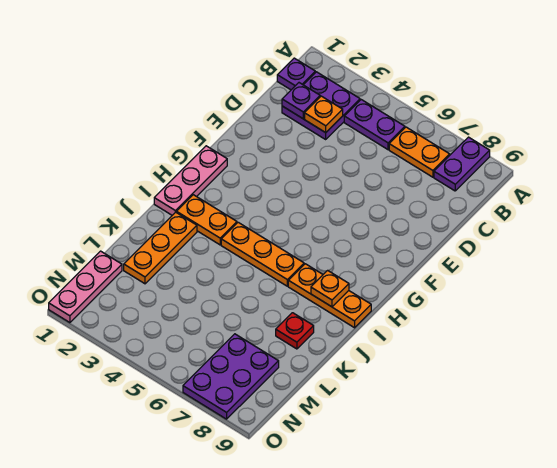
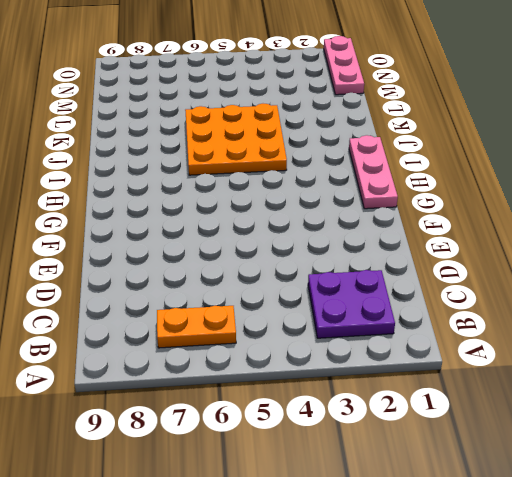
orange plate I4:K6 level 1 -> orange plate I4:I6 level 1
none -> purple plate A8:B8 level 1
none -> purple plate B1 level 1
none -> purple plate B4:B5 level 1

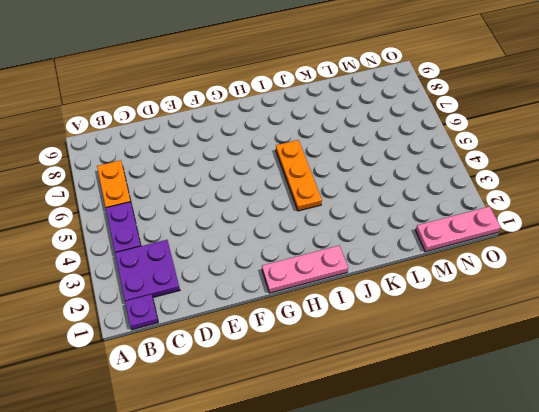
none -> purple plate A8:B8 level 1
none -> orange plate I2:I3 level 1
none -> orange plate I7:I9 level 1

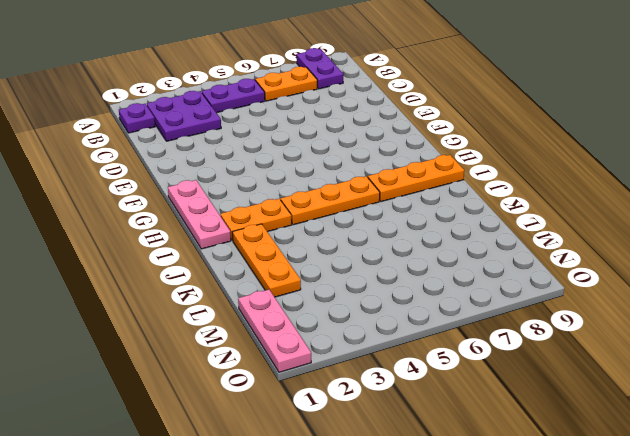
none -> red plate K8 level 1
none -> purple plate M7:O8 level 1
none -> purple plate C2 level 2

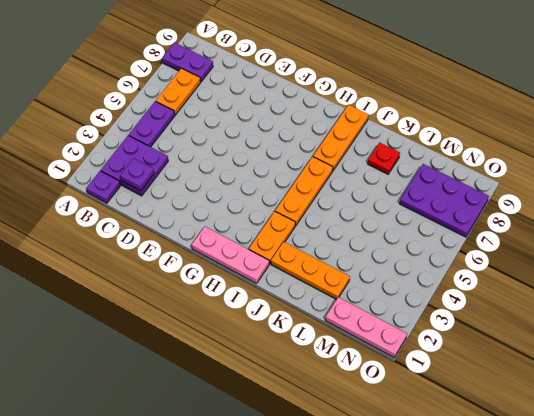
none -> orange plate C3 level 2
none -> orange plate I8 level 2

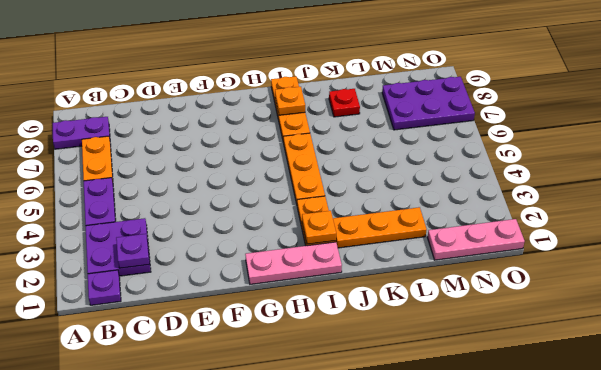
orange plate I2 level 2 -> orange plate C3 level 2

